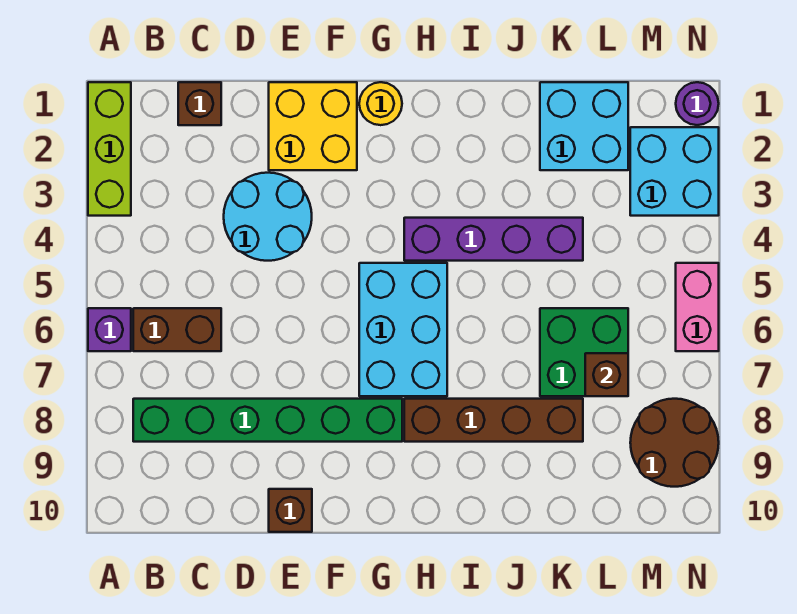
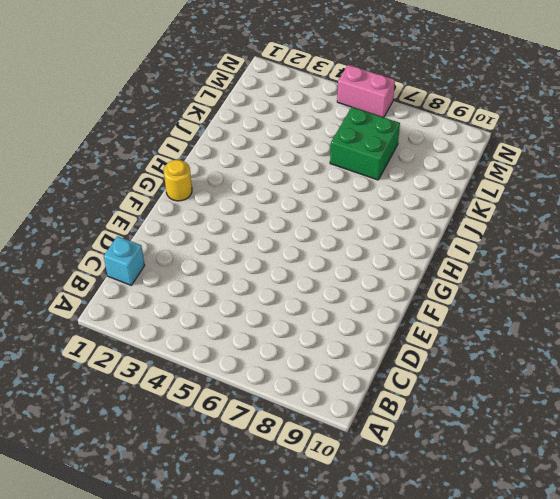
cyan brick C1 level 1 -> brown brick C1 level 1
none -> lime brick A1:A3 level 1
none -> purple brick A6 level 1
none -> brown brick B6:C6 level 1

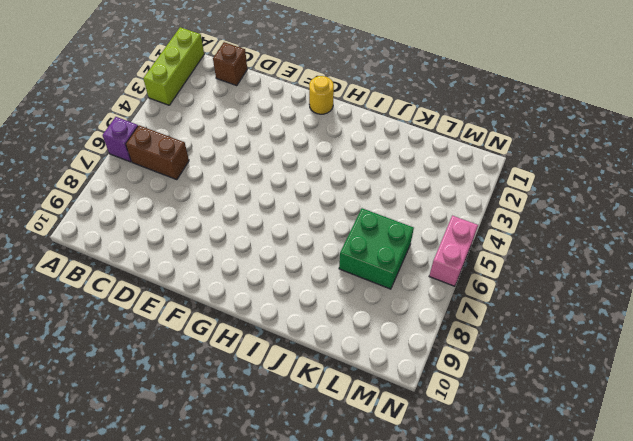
none -> green brick B8:G8 level 1
none -> cyan round brick D3:E4 level 1
none -> yellow brick E1:F2 level 1

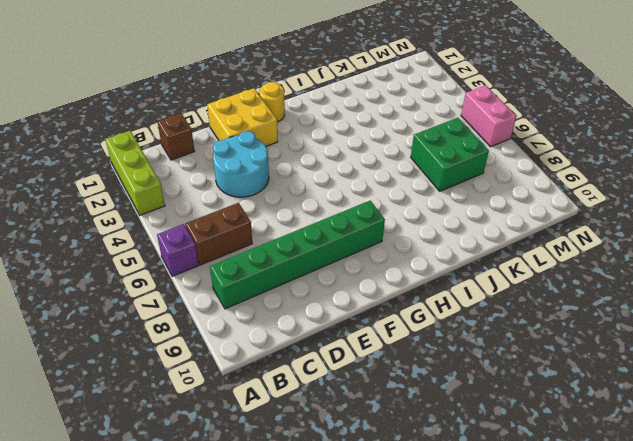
none -> brown brick E10 level 1
none -> cyan brick G5:H7 level 1
none -> purple brick H4:K4 level 1

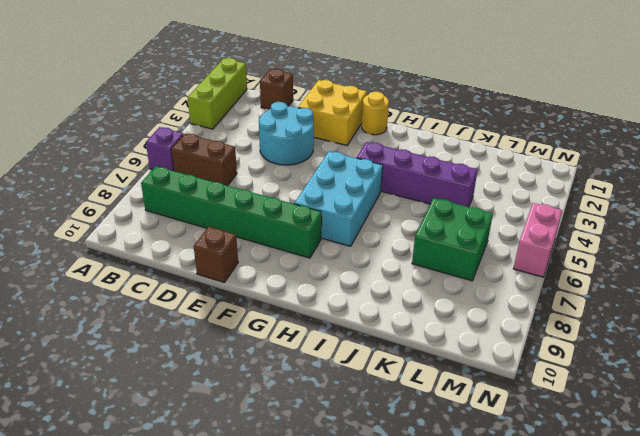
none -> brown brick H8:K8 level 1
none -> cyan brick K1:L2 level 1
none -> cyan brick M2:N3 level 1

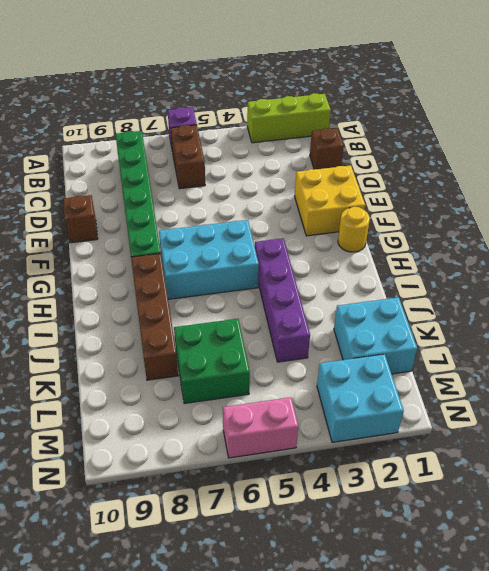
none -> cyan round brick D3:E4 level 1
none -> brown round brick M8:N9 level 1
none -> purple round brick N1 level 1

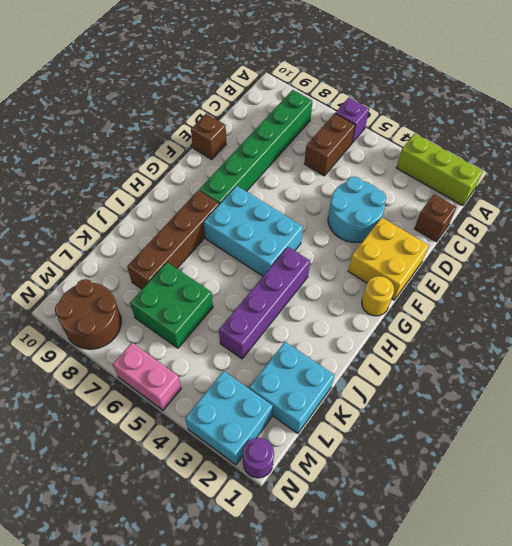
none -> brown brick L7 level 2

